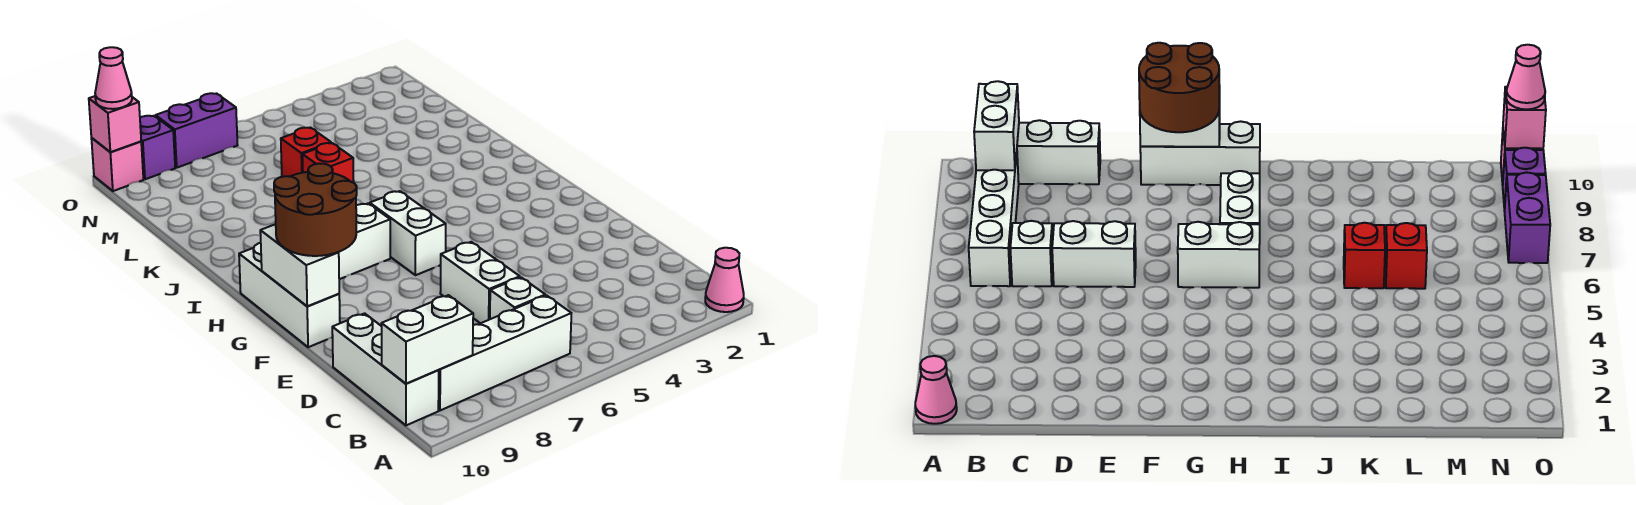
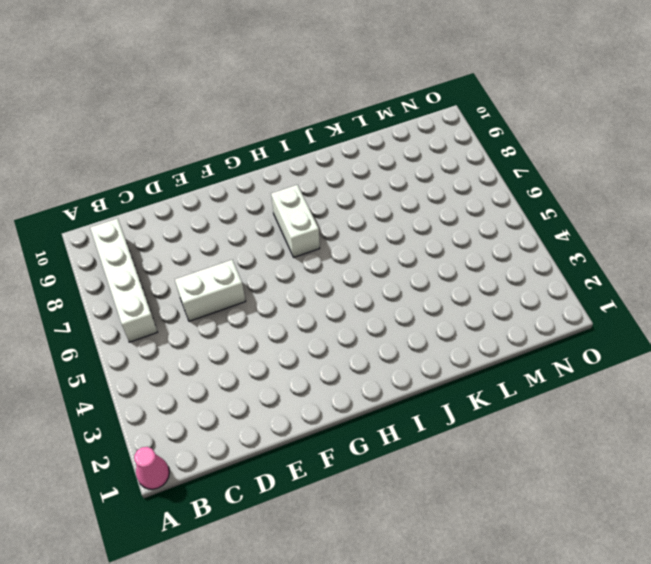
none -> white brick B10:D10 level 1
none -> white brick C6 level 1
none -> white brick F10:H10 level 1

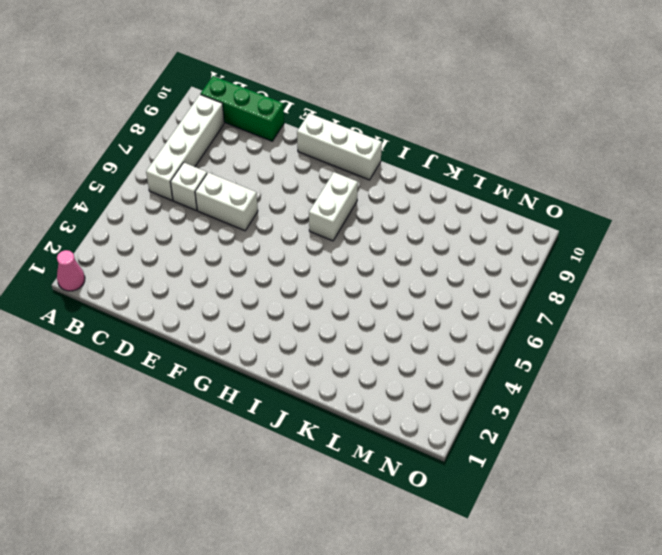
green brick B10:D10 level 1 -> white brick B10:D10 level 1
none -> white brick G6:H6 level 1
none -> red brick K6 level 1
none -> red brick L6 level 1

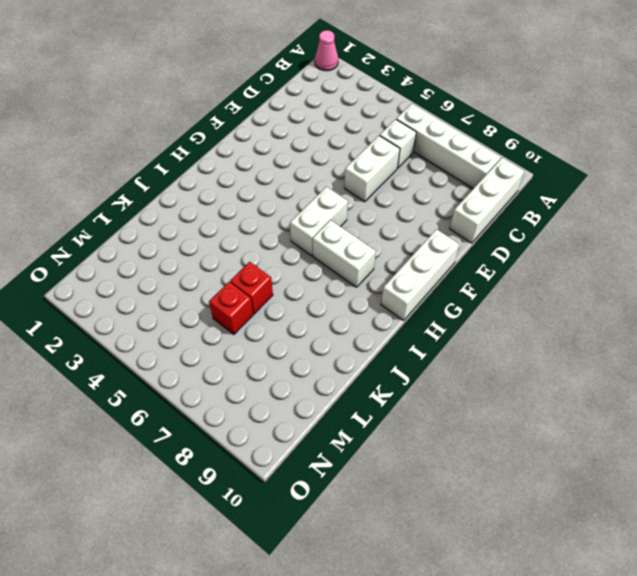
none -> purple brick O7:O8 level 1
none -> purple brick O9 level 1
none -> pink brick O10 level 1

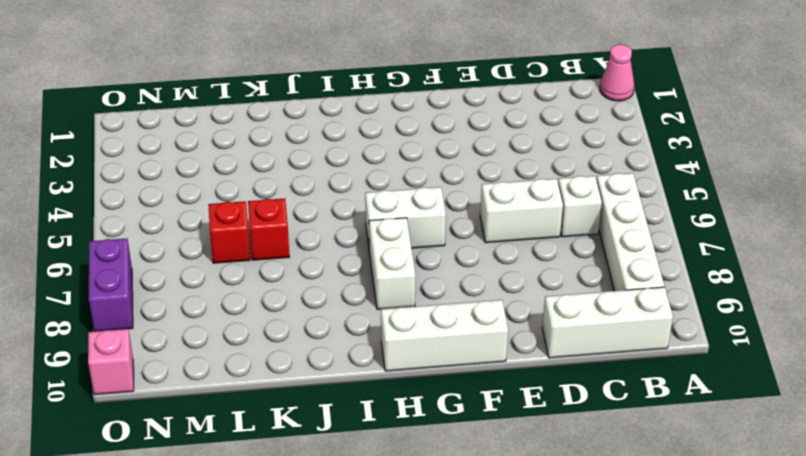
none -> purple brick O9 level 1
none -> white brick B9:B10 level 2
none -> white brick F10:G10 level 2

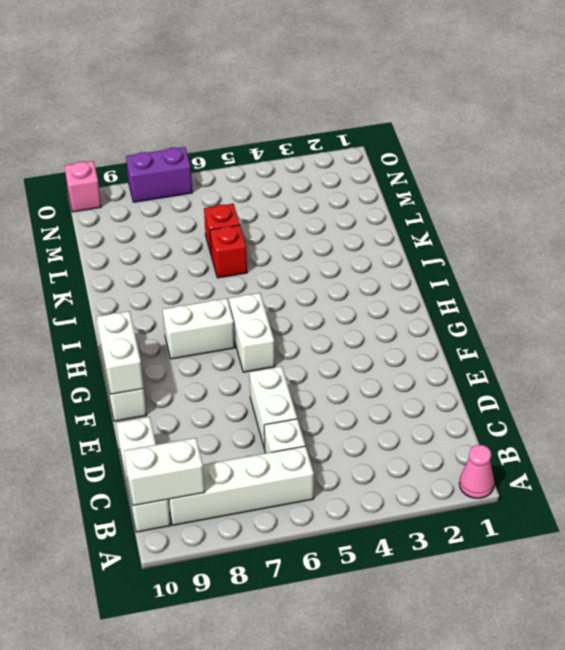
none -> purple brick O9 level 1
none -> pink brick O10 level 2
none -> brown round brick F9:G10 level 3

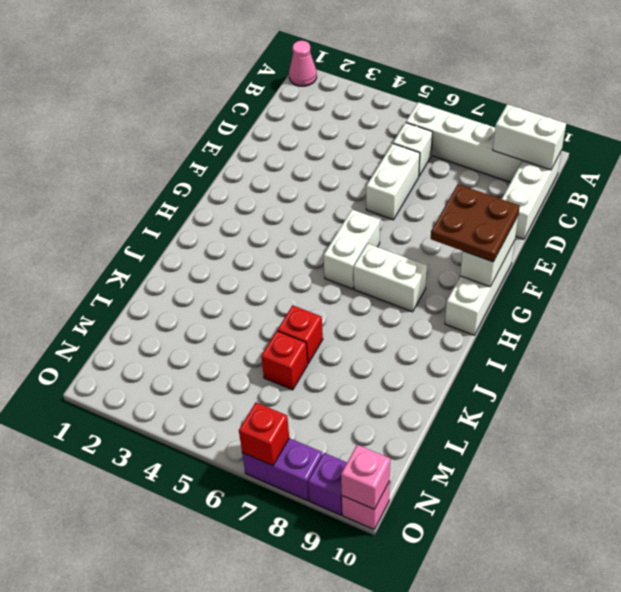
brown plate F9:G10 level 3 -> brown round brick F9:G10 level 3
red brick O7 level 2 -> none
none -> pink cone O10 level 3

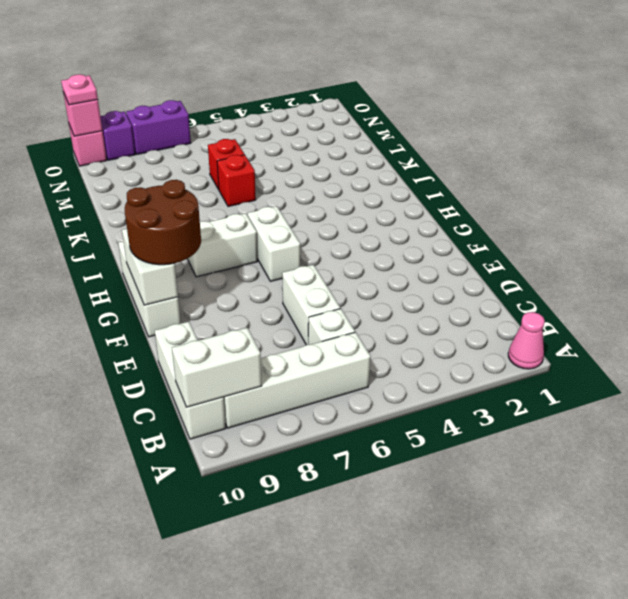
pink plate O10 level 3 -> pink cone O10 level 3

